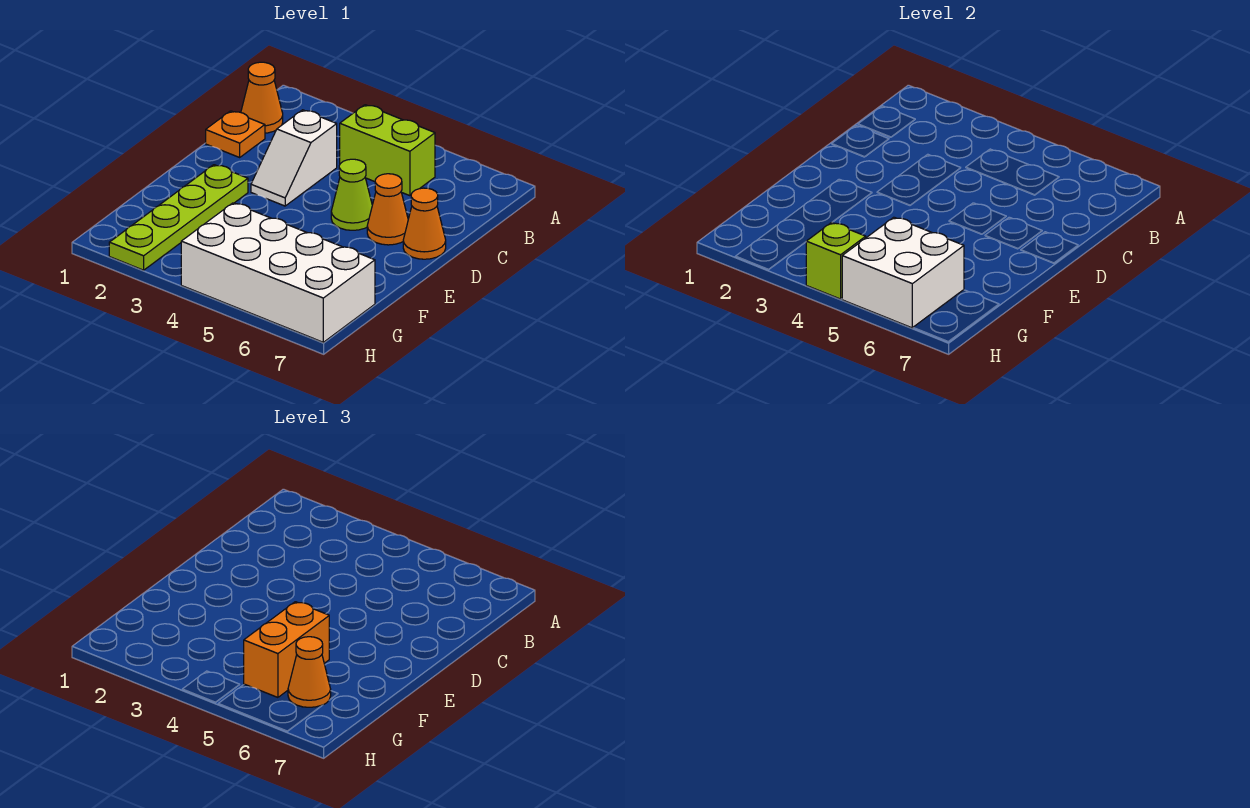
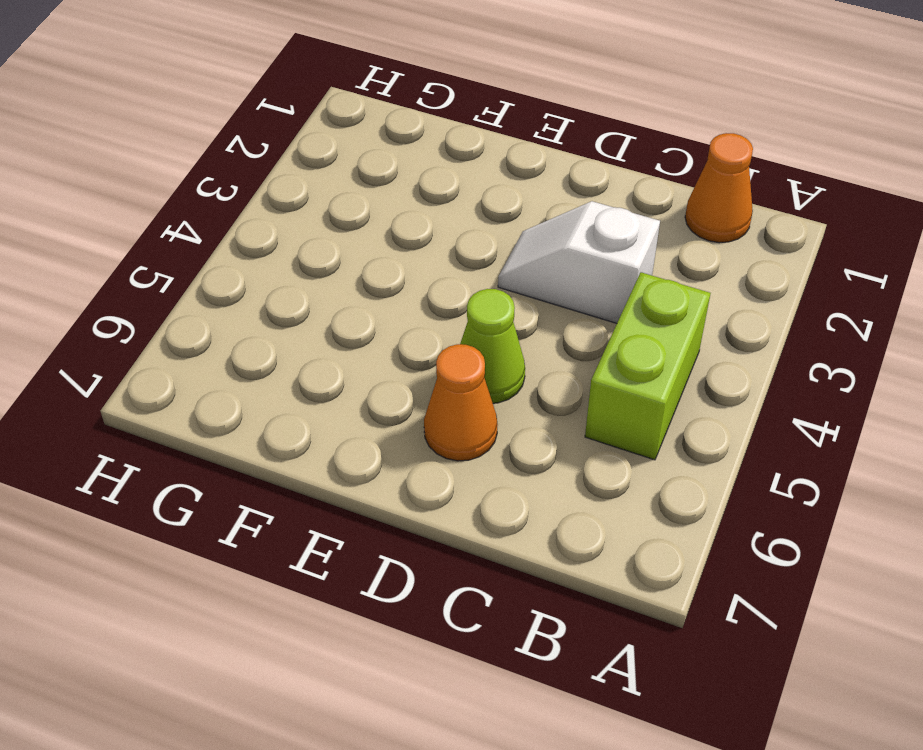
none -> orange plate C1 level 1
none -> orange cone D7 level 1
none -> lime plate E2:H2 level 1

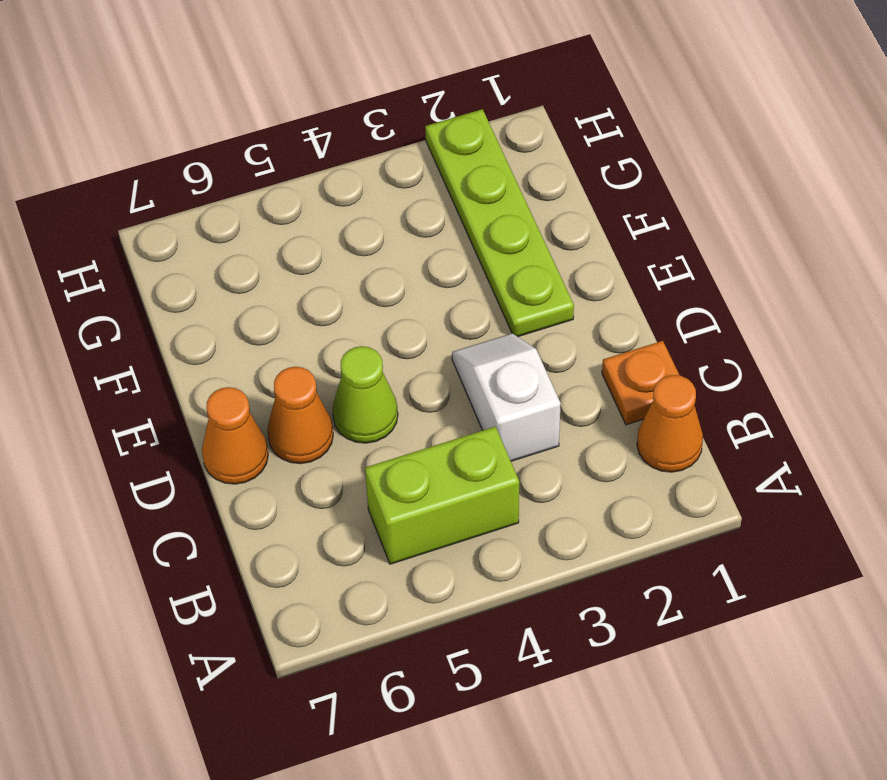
none -> white brick G4:H7 level 1
none -> white brick G5:H6 level 2
none -> lime brick H4 level 2

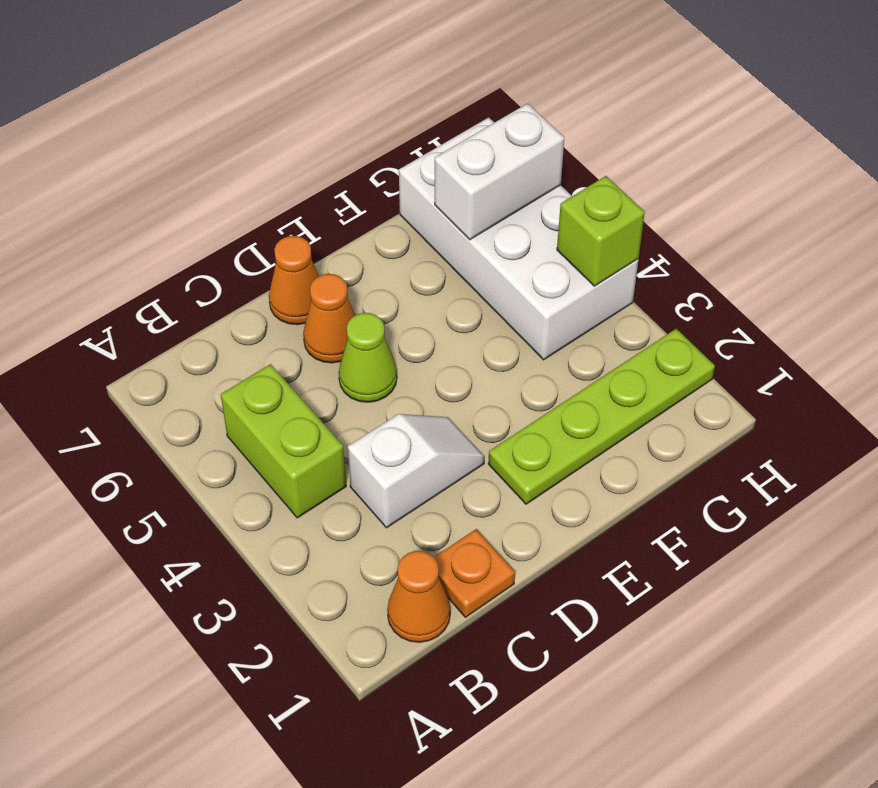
white brick G6:H6 level 2 -> white brick G5:H6 level 2
none -> orange brick F5:G5 level 3
none -> orange cone G6 level 3

